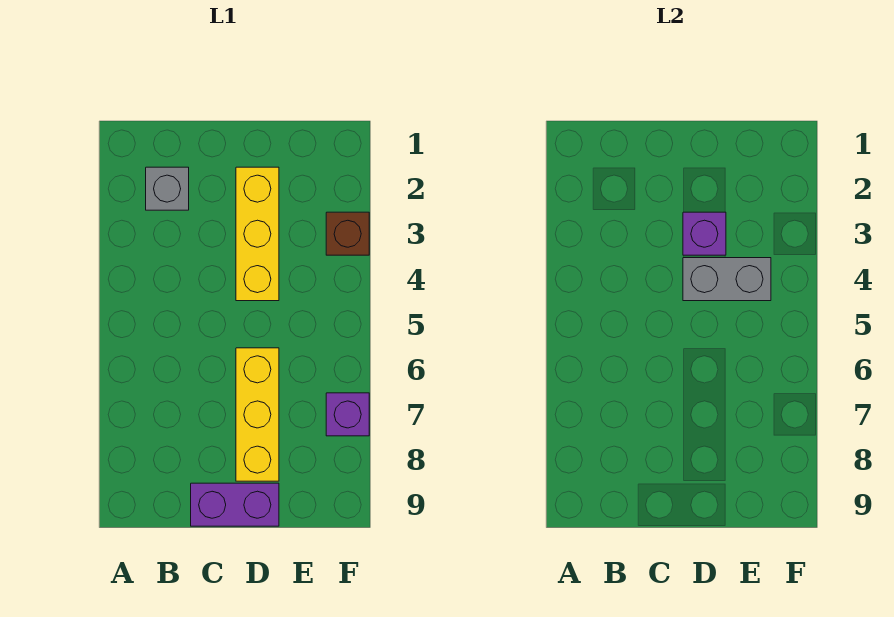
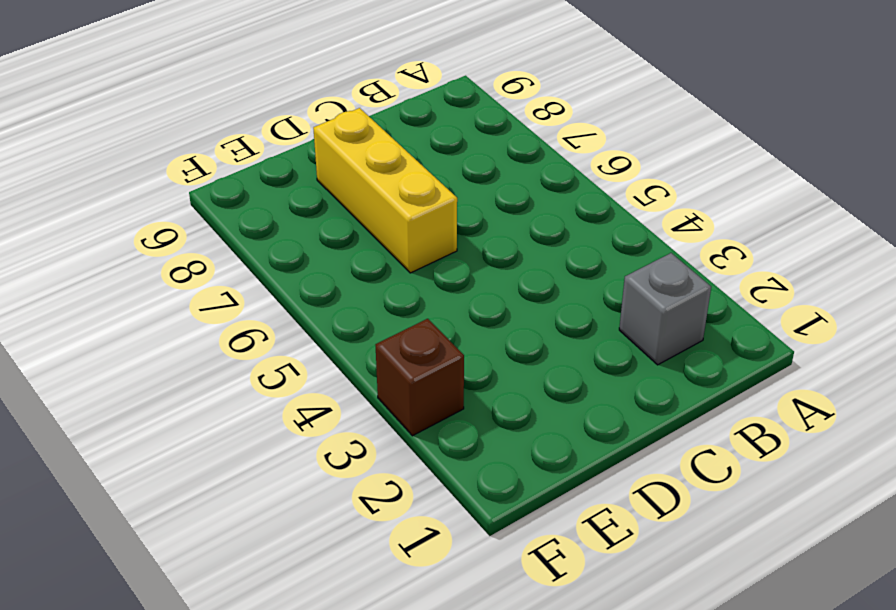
none -> purple brick C9:D9 level 1
none -> yellow brick D2:D4 level 1

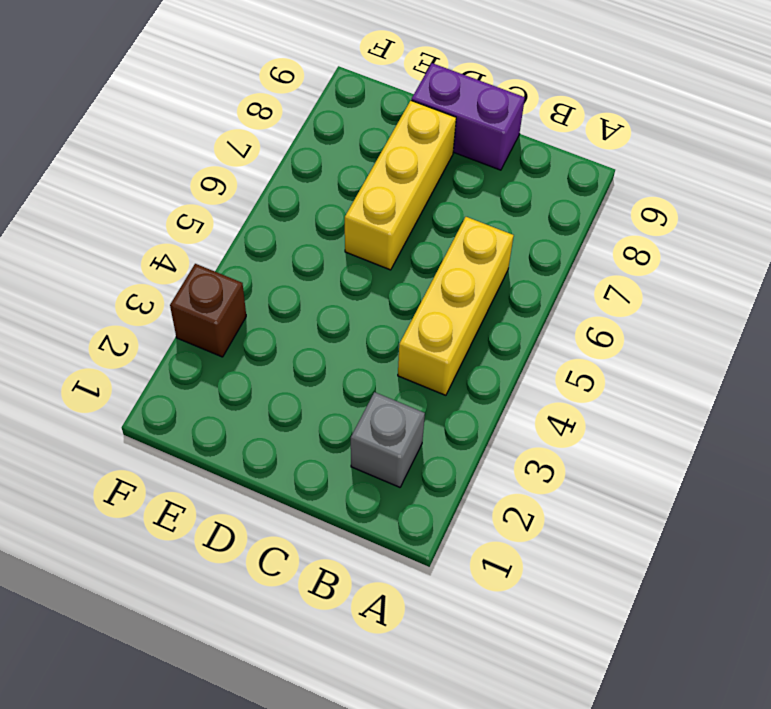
yellow brick B4:B6 level 1 -> yellow brick D2:D4 level 1
none -> purple brick F7 level 1
none -> purple brick D3 level 2

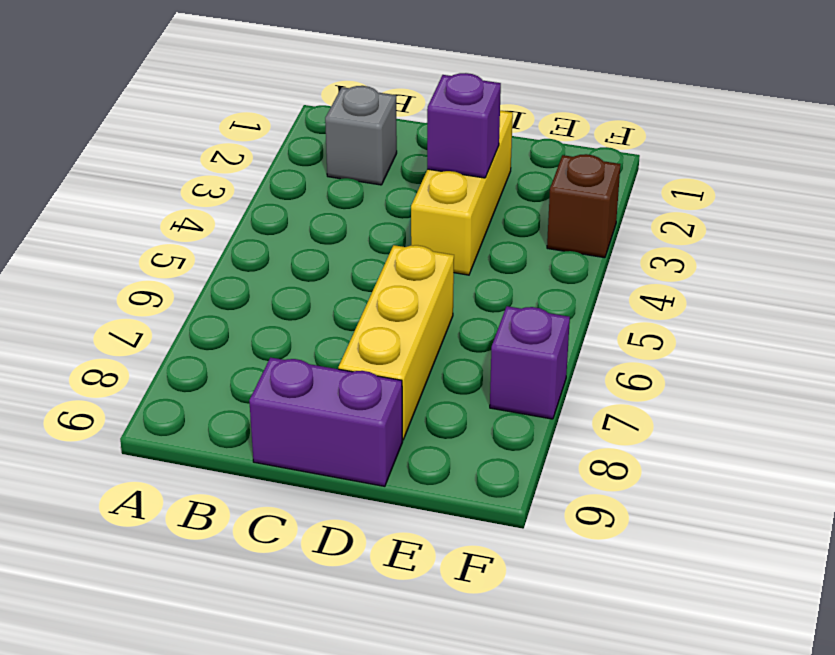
none -> grey brick D4:E4 level 2

